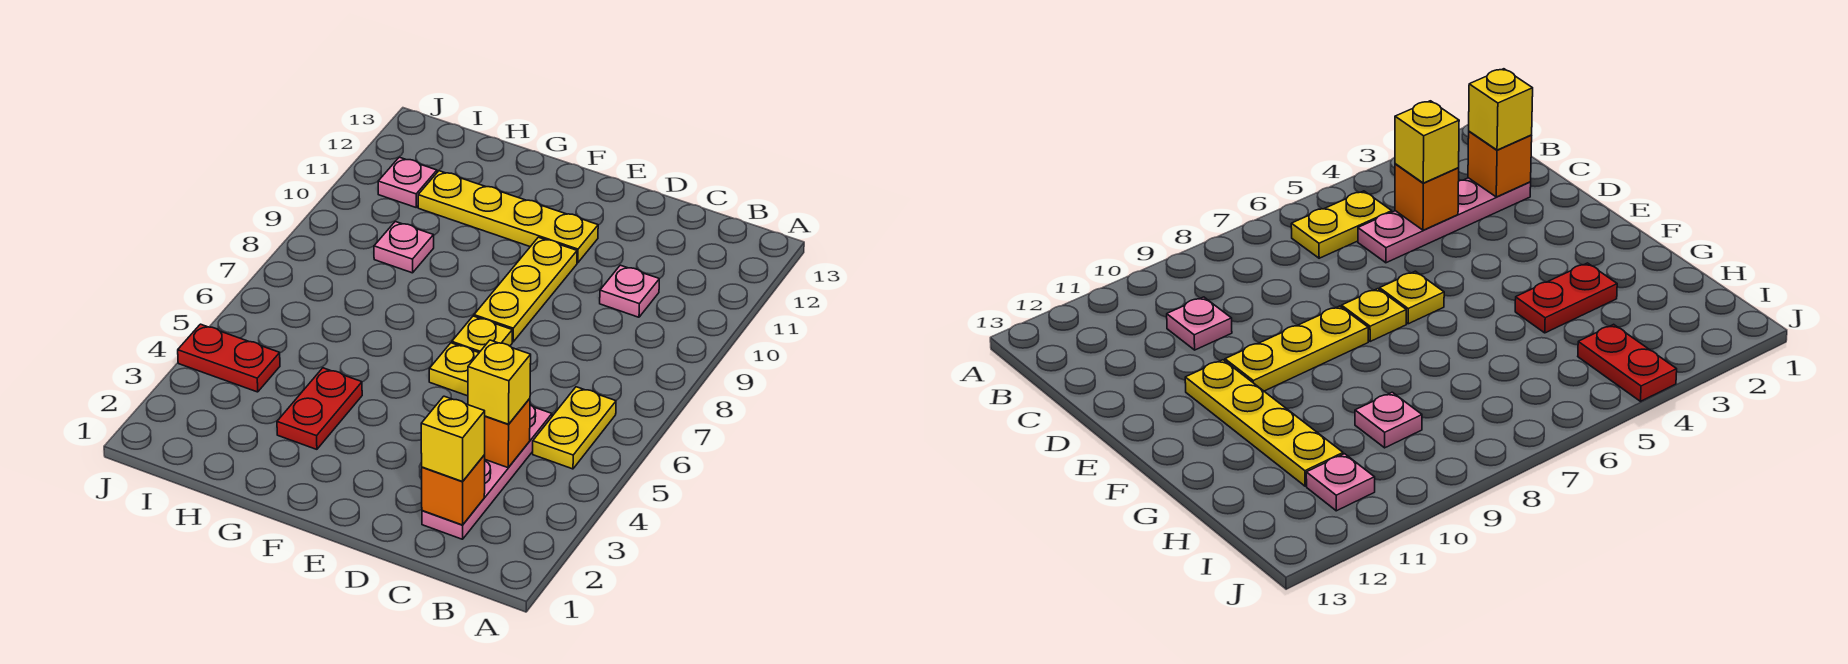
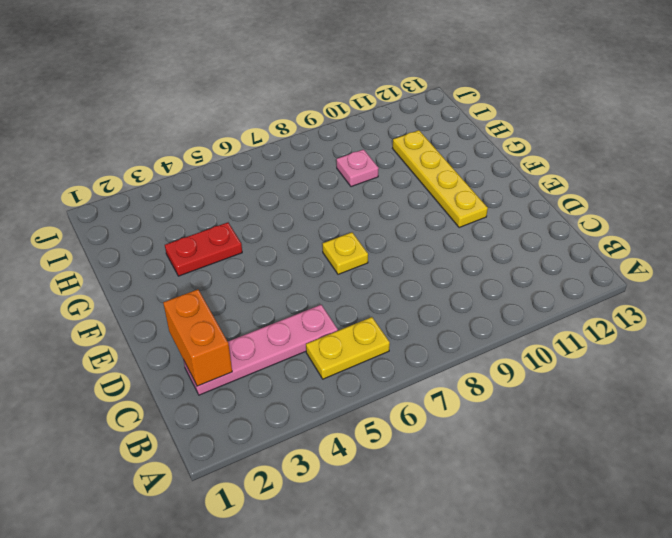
orange brick C2:D2 level 2 -> orange brick C2 level 2
none -> pink plate C10 level 1
none -> yellow plate E6 level 1
none -> yellow plate E8:E10 level 1

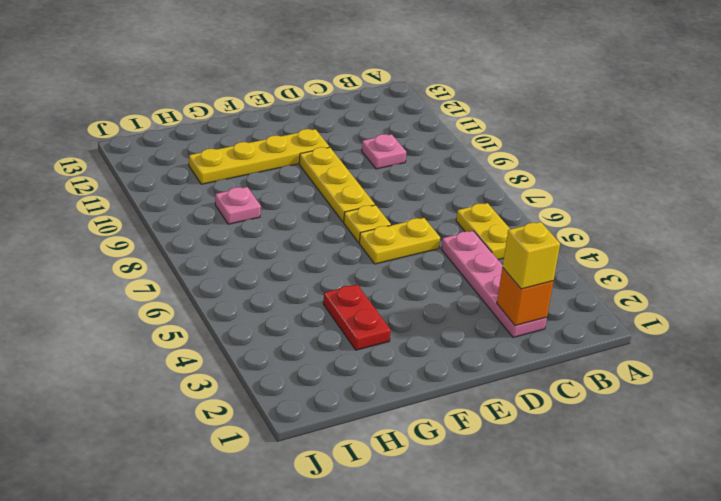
yellow plate D6:E6 level 1 -> yellow plate E6 level 1
none -> red plate I4:J4 level 1
none -> pink plate I11 level 1
none -> orange brick C4 level 2

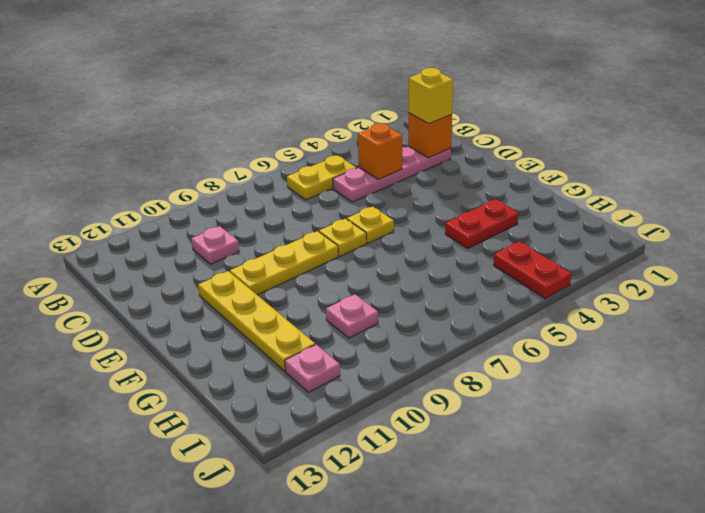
none -> yellow brick C4 level 3

